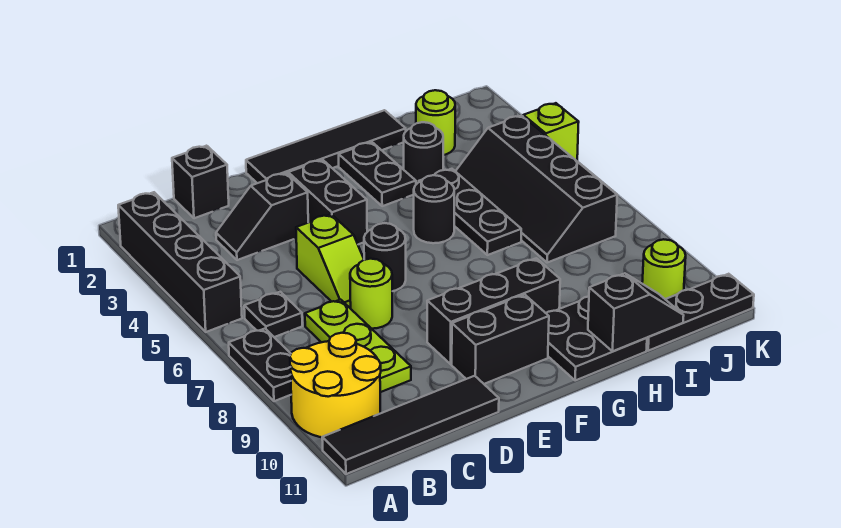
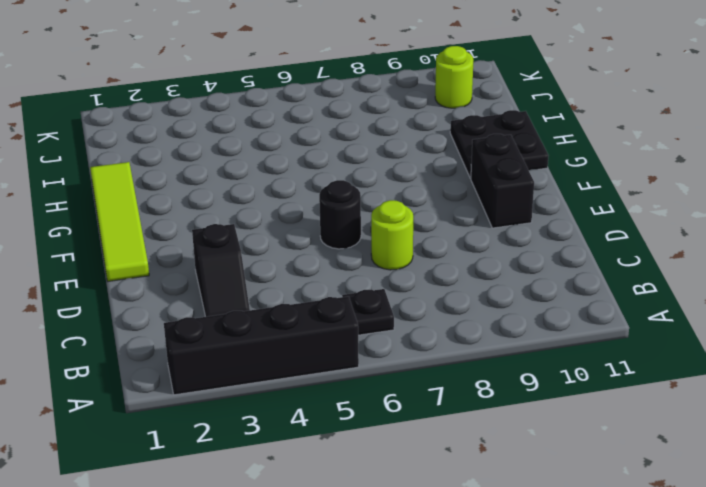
lime tile E1:H1 level 1 -> black tile E1:H1 level 1
none -> black plate A7:A8 level 1
none -> yellow round brick A9:B10 level 1
none -> black tile A11:D11 level 1

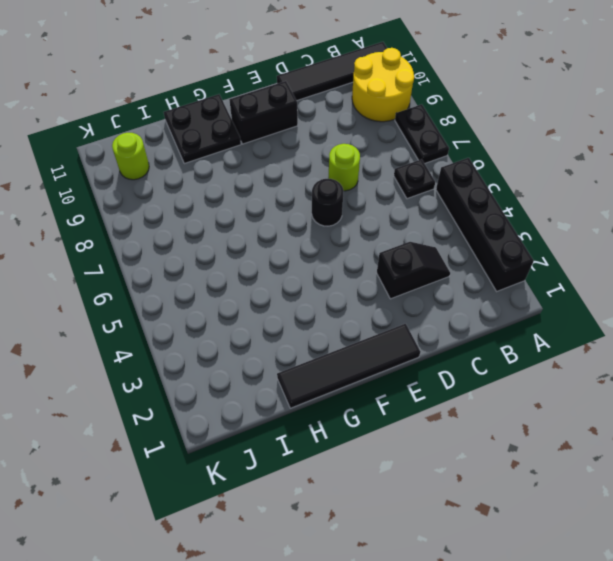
none -> black brick C1 level 1
none -> lime plate C7:C9 level 1
none -> lime slope D5:D6 level 1 top 5

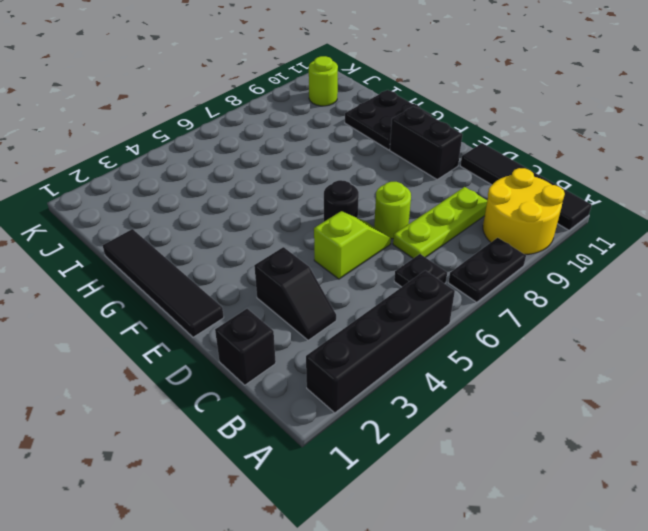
none -> black brick E3:E4 level 1
none -> black brick E9:G9 level 1
none -> black plate G2:G3 level 1

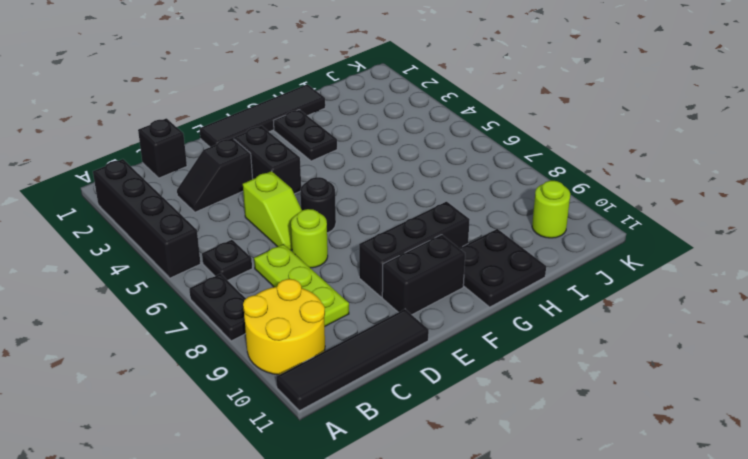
none -> black round brick G5 level 1
none -> black round brick H3 level 1
none -> black plate H4:H6 level 1

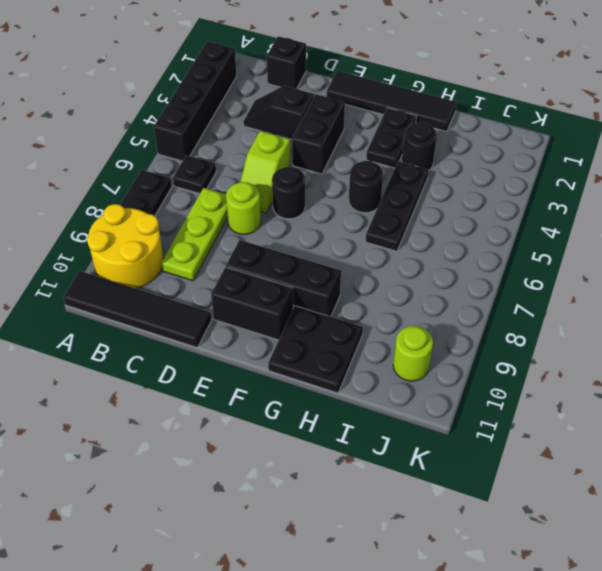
none -> lime round brick I2 level 1
none -> black slope I4:J7 level 1 top J
none -> black plate I11:K11 level 1

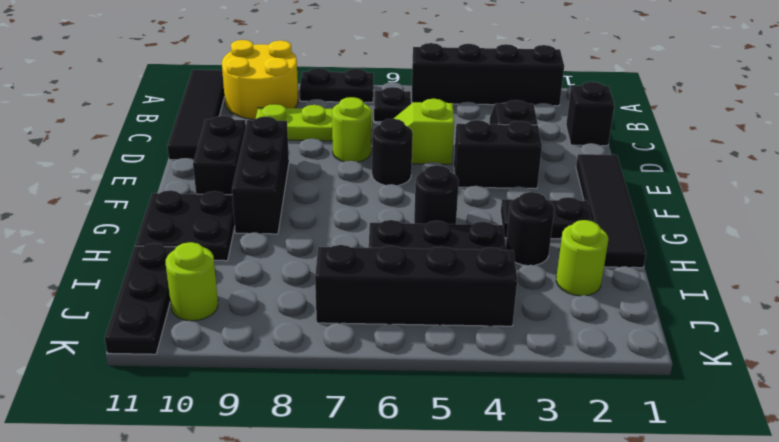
none -> lime brick K4 level 1
none -> black slope H11:I11 level 2 top H

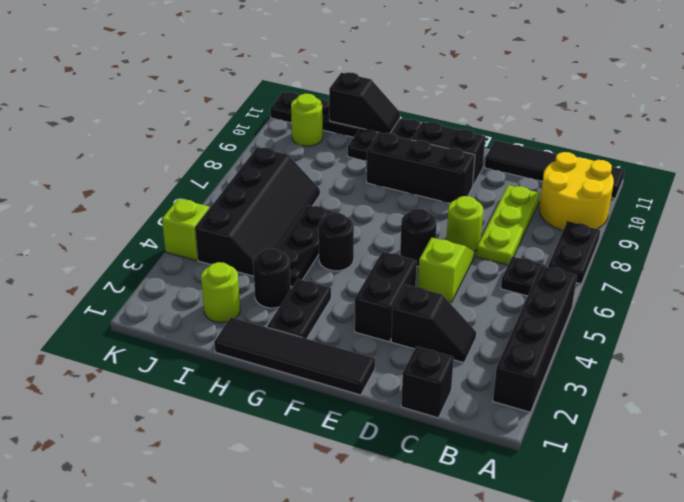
black slope H11:I11 level 2 top I -> black slope H11:I11 level 2 top H

